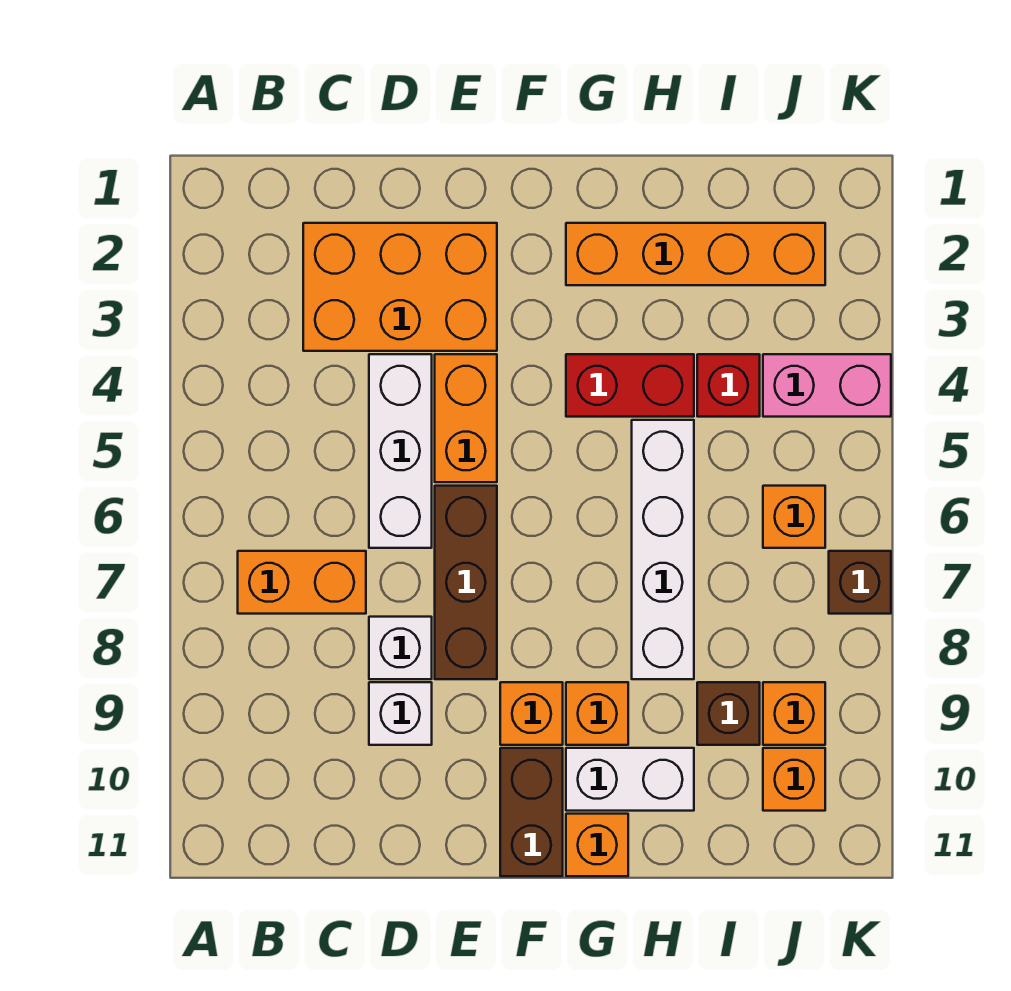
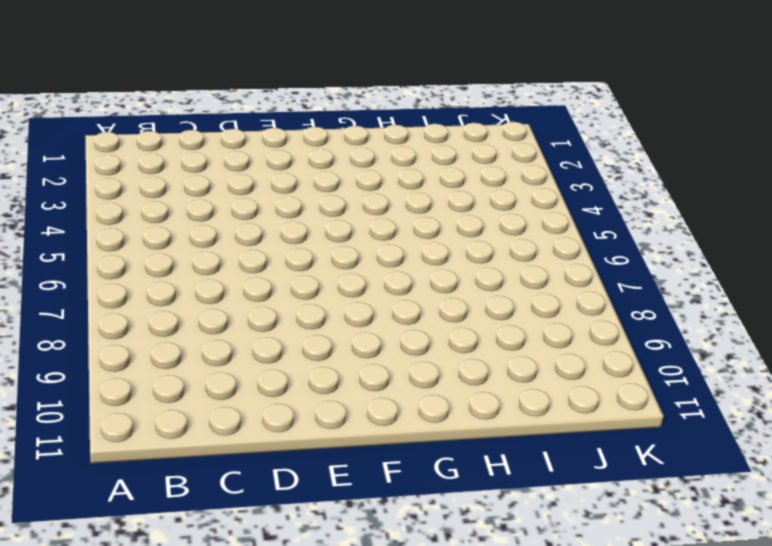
none -> orange brick B7:C7 level 1
none -> orange brick C2:E3 level 1
none -> white brick D4:D6 level 1

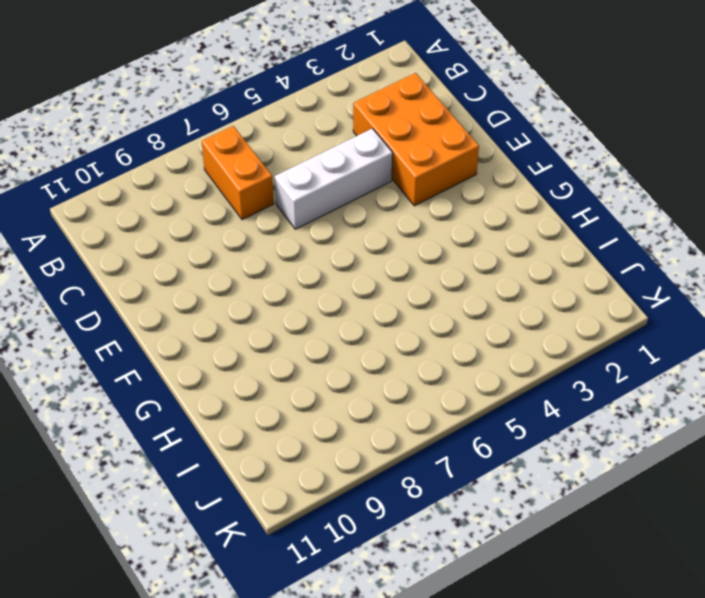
none -> white brick D8 level 1
none -> white brick D9 level 1
none -> orange brick E4:E5 level 1

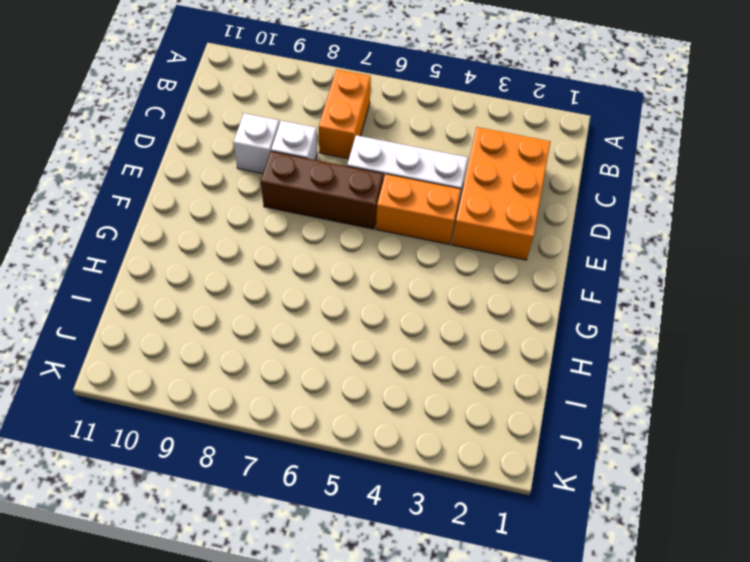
none -> orange brick F9 level 1
none -> brown brick F10:F11 level 1
none -> orange brick G2:J2 level 1

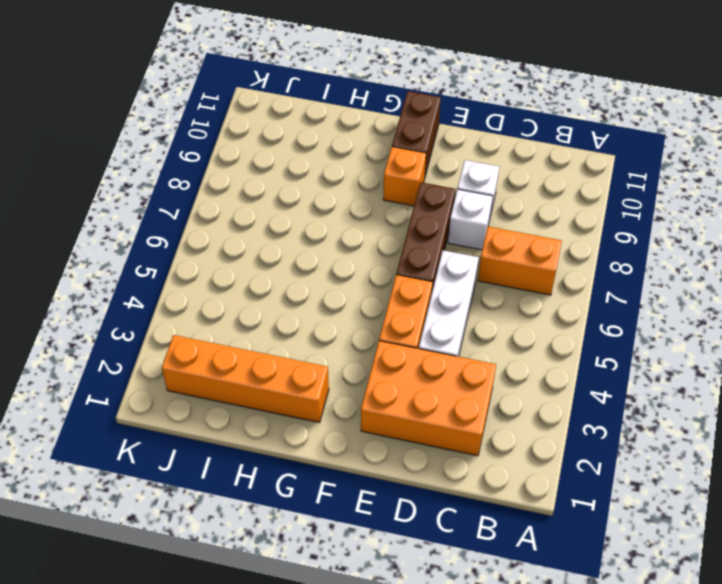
none -> red brick G4:H4 level 1
none -> orange brick G9 level 1
none -> white brick G10:H10 level 1

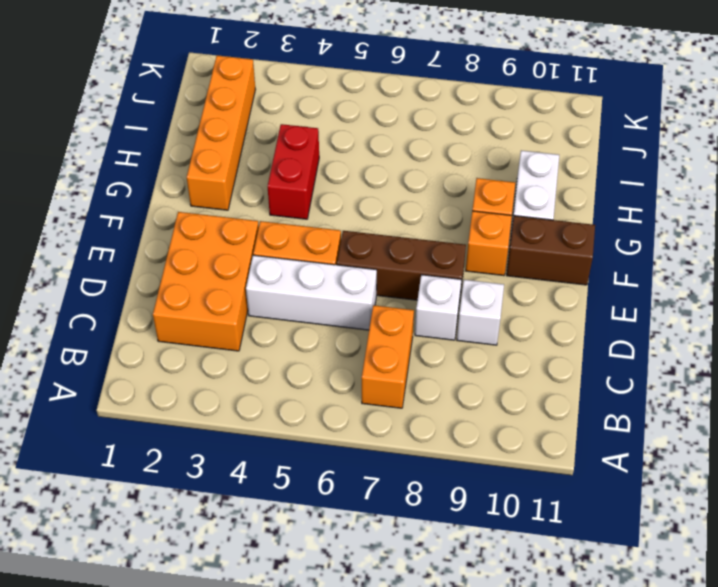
none -> orange brick G11 level 1
none -> white brick H5:H8 level 1
none -> red brick I4 level 1

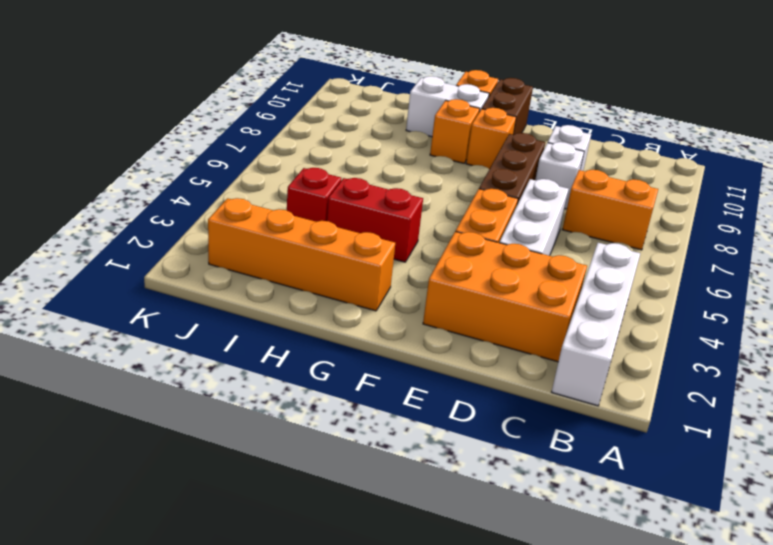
white brick B1:B4 level 1 -> white brick H5:H8 level 1
none -> brown brick I9 level 1
none -> pink brick J4:K4 level 1
none -> orange brick J6 level 1

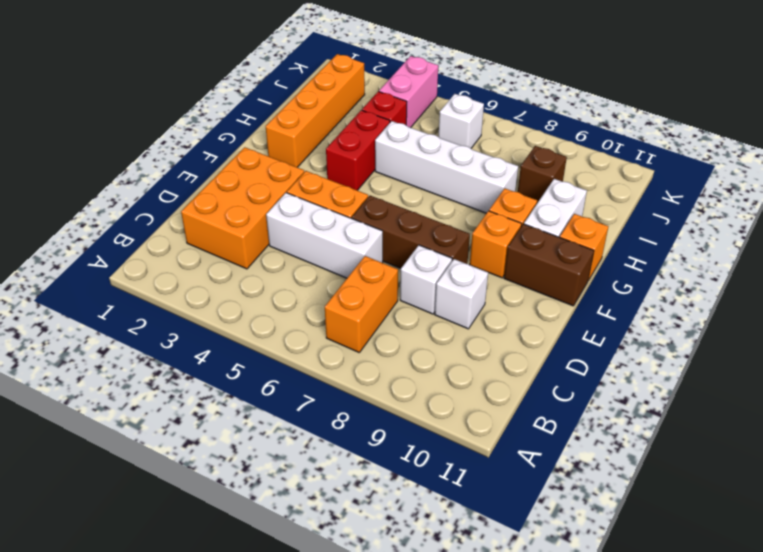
white brick J6 level 1 -> orange brick J6 level 1
none -> orange brick J9 level 1
none -> orange brick J10 level 1
none -> brown brick K7 level 1

